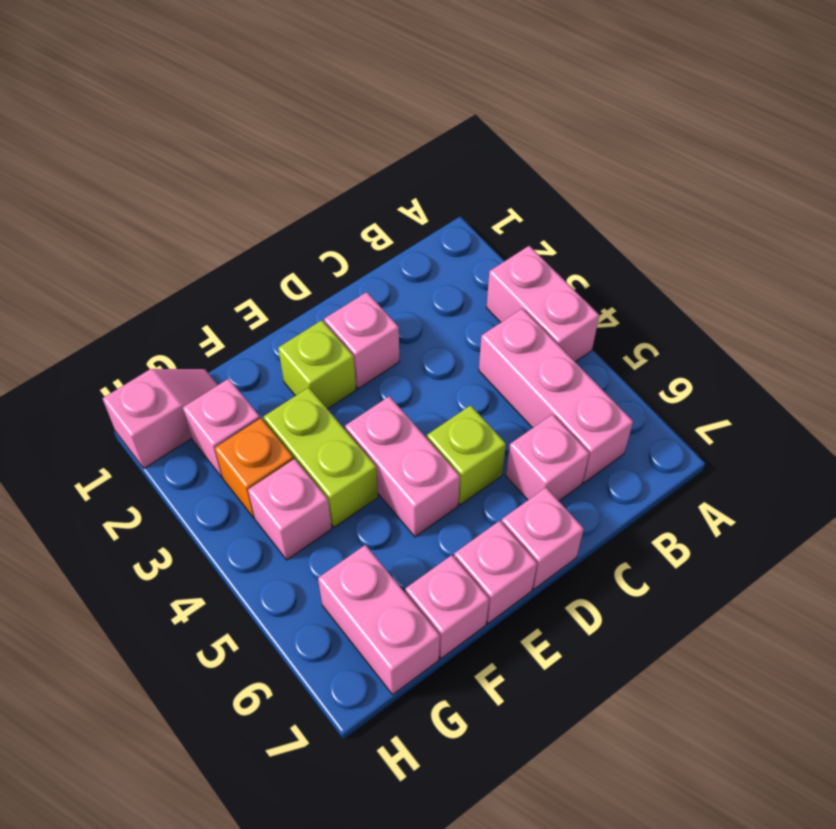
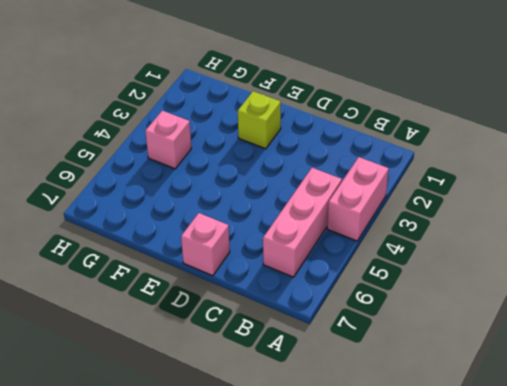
none -> pink brick C6 level 1
none -> pink brick D2 level 1
none -> lime brick D5 level 1

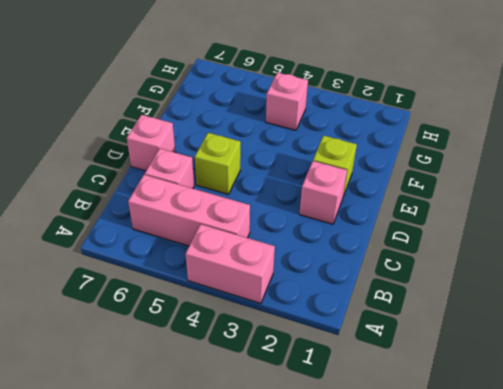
none -> pink brick E4:E5 level 1
none -> pink brick E7 level 1
none -> lime brick F3:F4 level 1

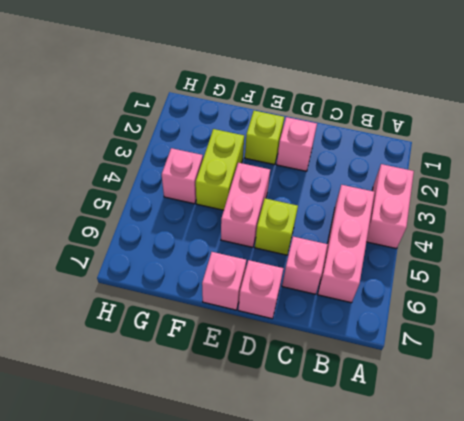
none -> pink brick F7 level 1
none -> pink slope G1:H1 level 1 top H
none -> pink brick G2 level 1

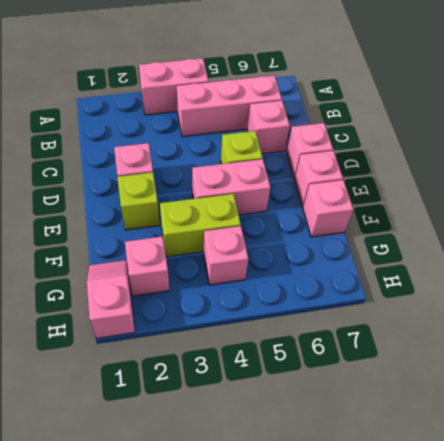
none -> orange brick G3 level 1
none -> pink brick G6:G7 level 1

